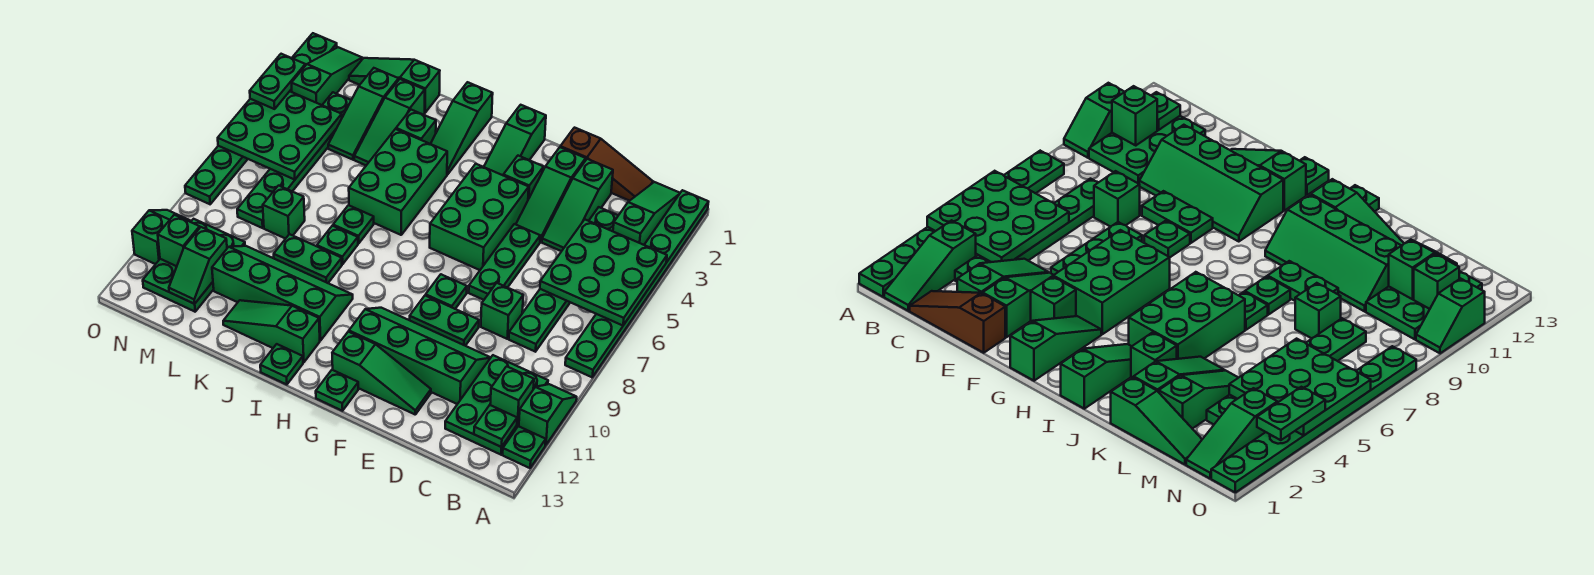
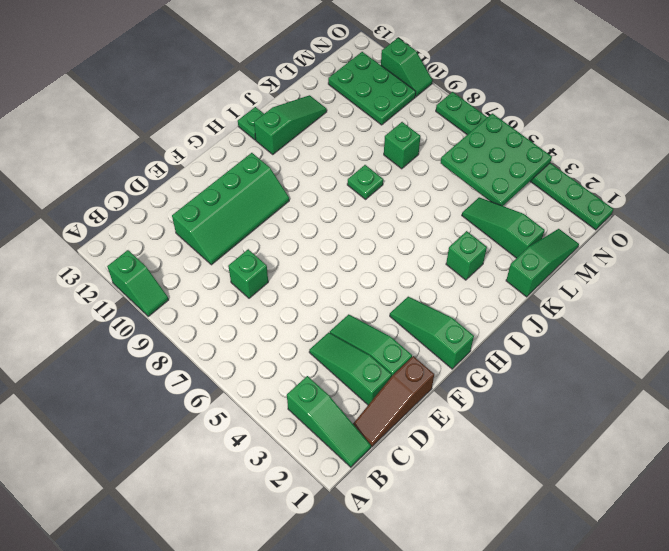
none -> green plate A1:A8 level 1
none -> green plate A12 level 1
none -> green plate B10:C12 level 1
none -> green plate C3:C8 level 1

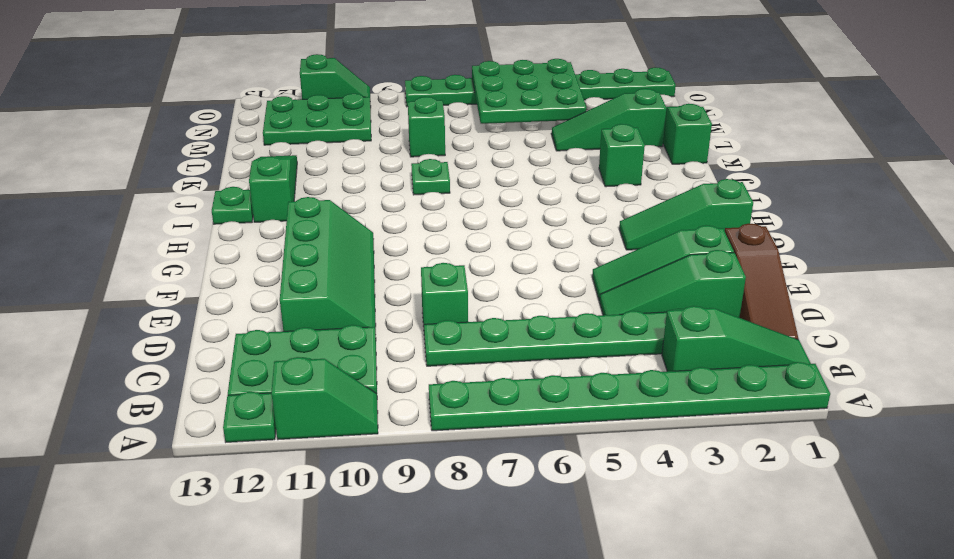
none -> green plate E5:E7 level 1
none -> green plate E9:F9 level 1
none -> green slope E12:G12 level 1 top G
none -> green brick F3 level 1

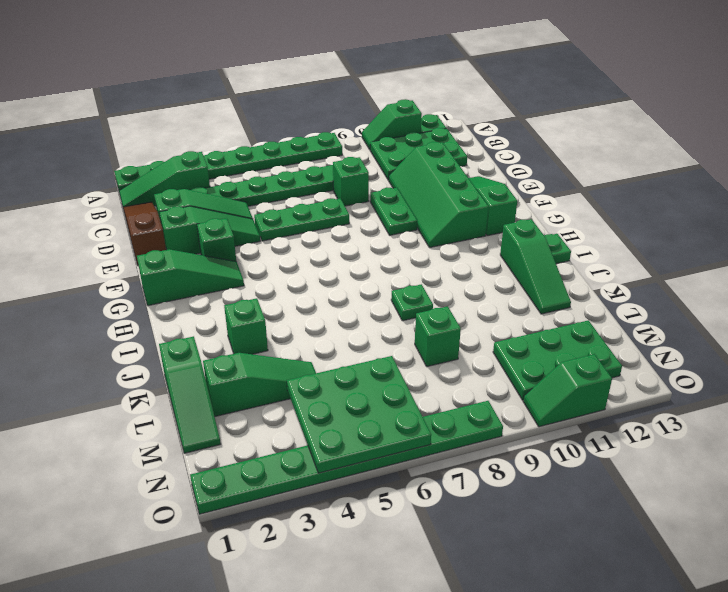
none -> green brick F4:G6 level 1
none -> green plate F8 level 1
none -> green plate G13 level 1
none -> green slope I1:I3 level 1 top 1

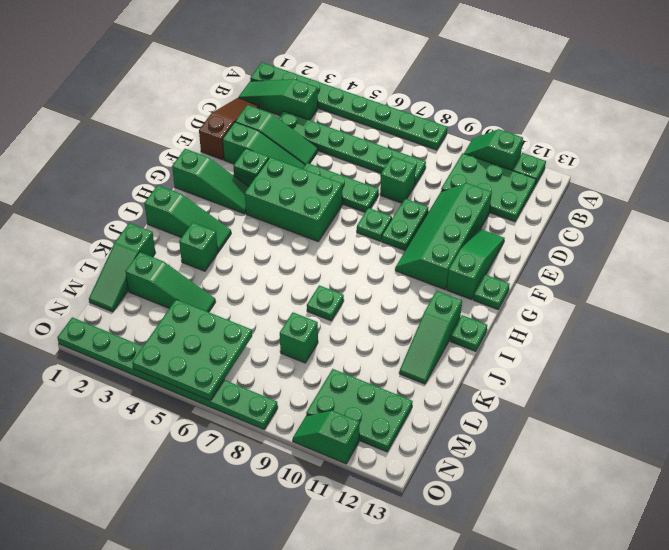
none -> green brick I4:J6 level 1
none -> green slope I10:L11 level 1 top 11
none -> green plate J7 level 1
none -> green plate J9:K9 level 1

